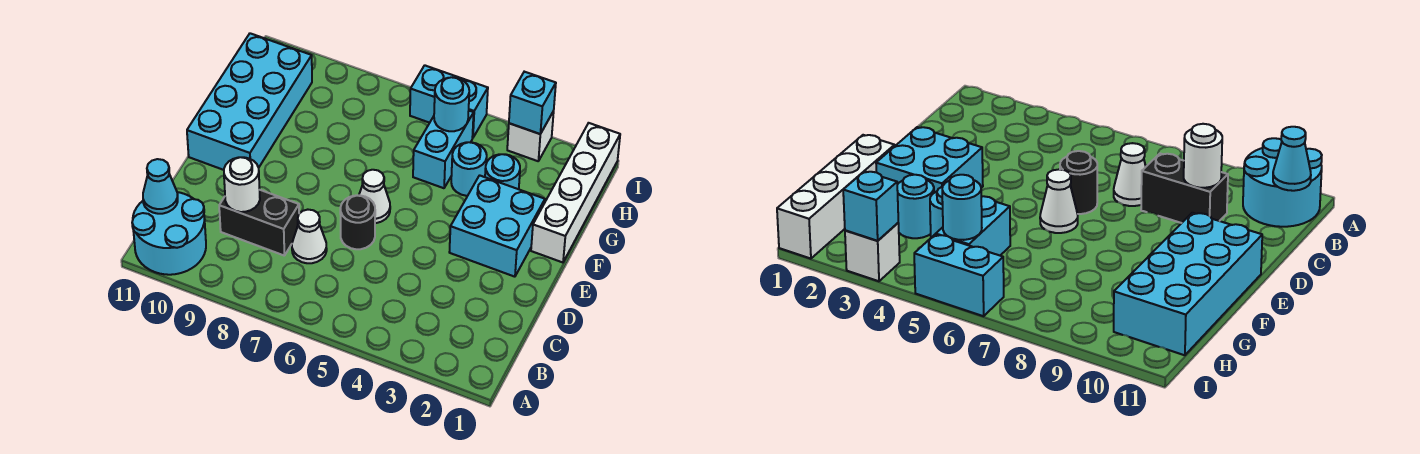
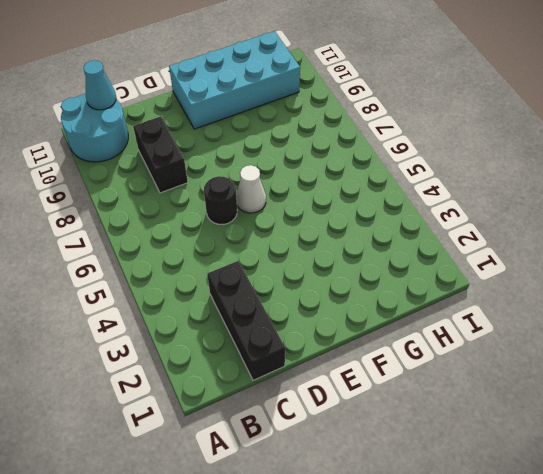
black brick C1:C3 level 1 -> none
none -> white cone C7 level 1
none -> cyan brick E2:F3 level 1
none -> white brick F1:I1 level 1

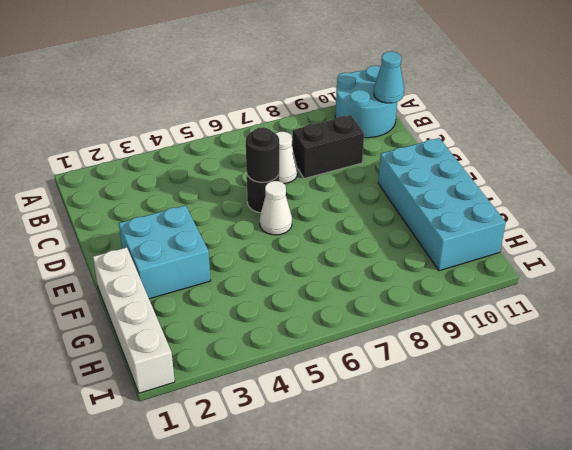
black round brick D6 level 2 -> none
none -> cyan round brick G3 level 1
none -> cyan round brick G4 level 1
none -> cyan brick G5:H5 level 1

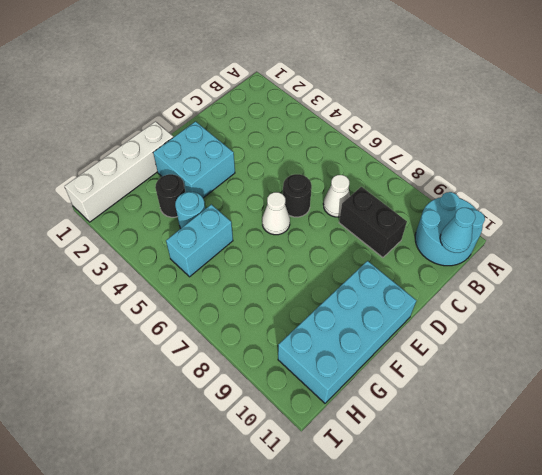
black round brick G3 level 1 -> cyan round brick G3 level 1
none -> white brick I3 level 1
none -> cyan brick I5:I6 level 1
none -> white round brick C9 level 2

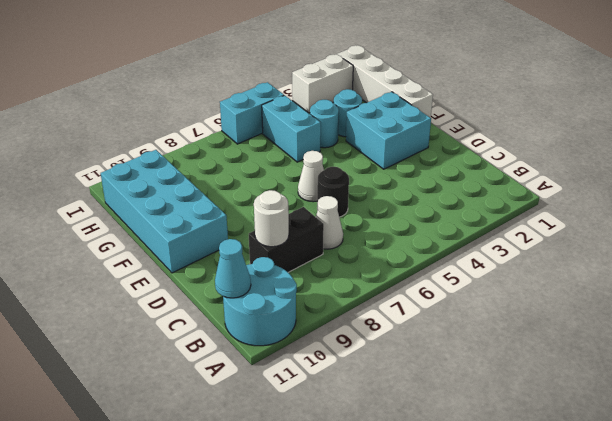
white brick I2:I3 level 1 -> white brick I3 level 1
none -> cyan round brick H5 level 2
none -> cyan brick I3 level 2

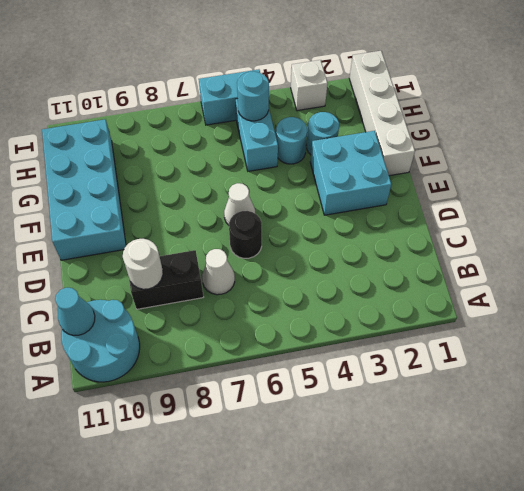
none -> cyan brick I3 level 2

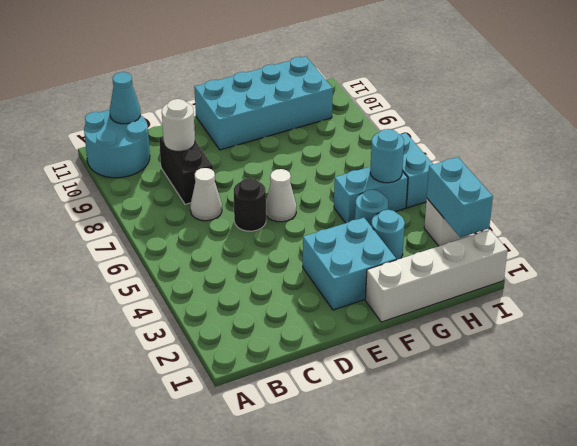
cyan brick I2:I3 level 2 -> cyan brick I3 level 2

